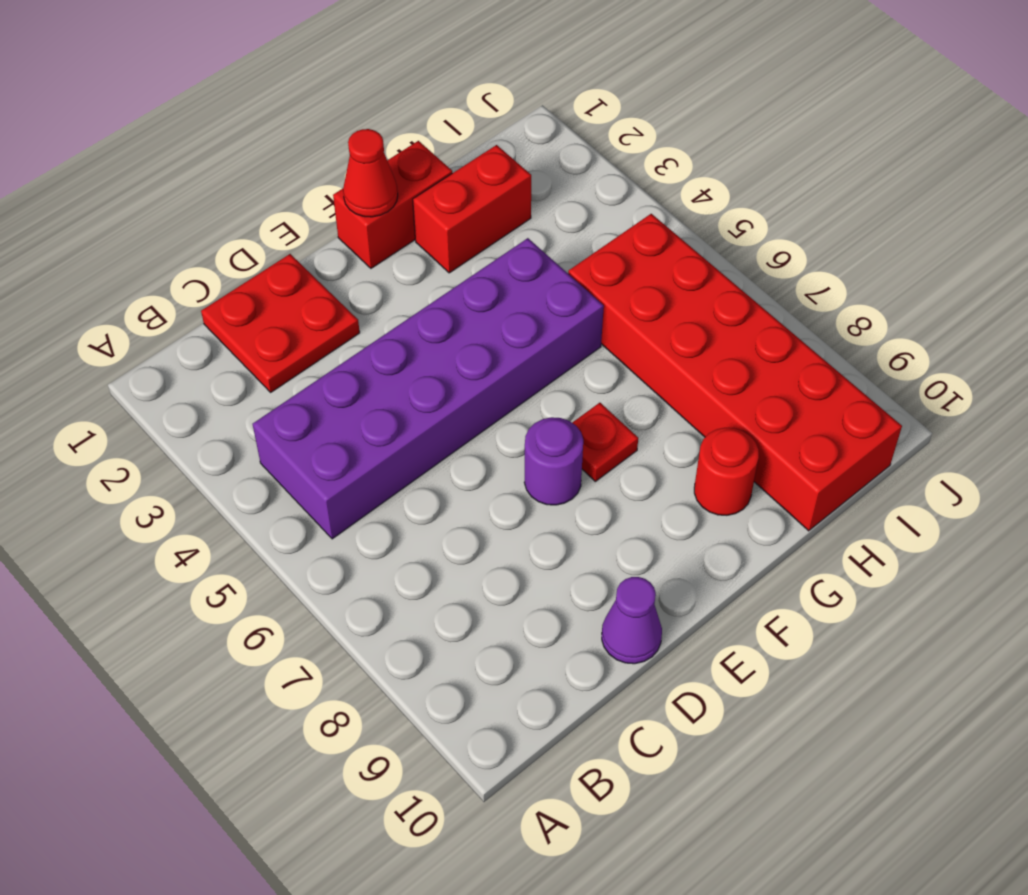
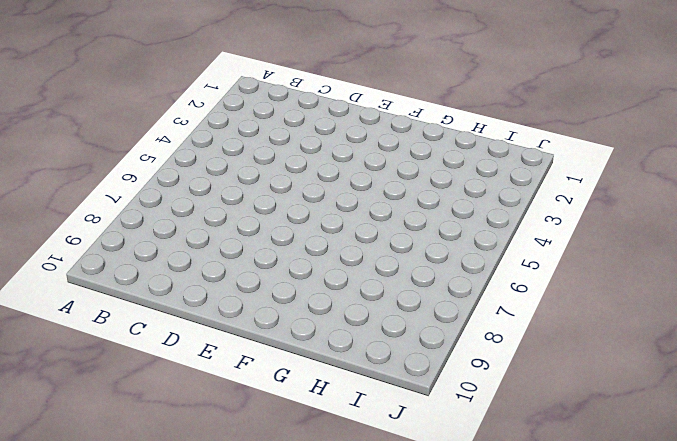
none -> purple brick B4:G5 level 1
none -> red plate C1:D2 level 1

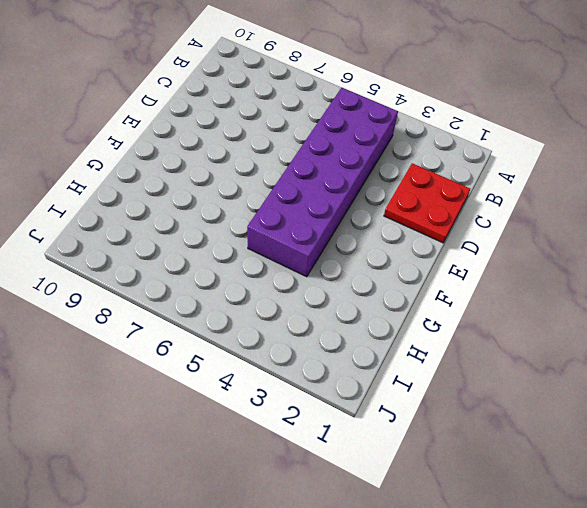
none -> purple cone D10 level 1
none -> purple round brick E7 level 1

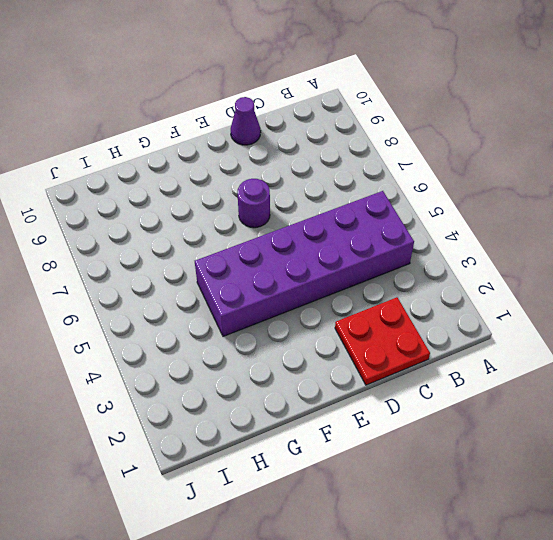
none -> red brick F1:G1 level 1
none -> red plate F7 level 1

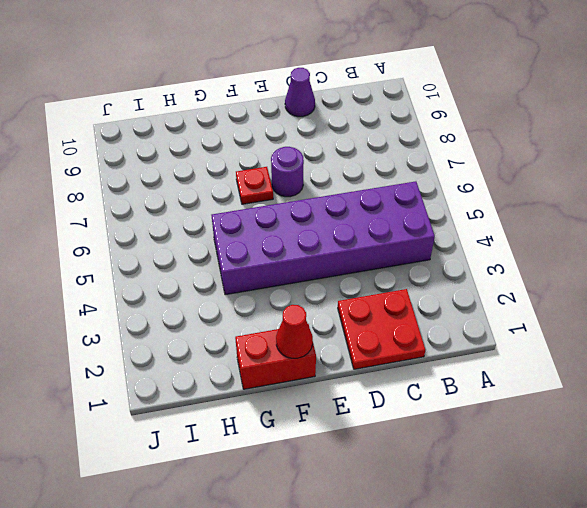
none -> red brick G2:H2 level 1
none -> red round brick G9 level 1

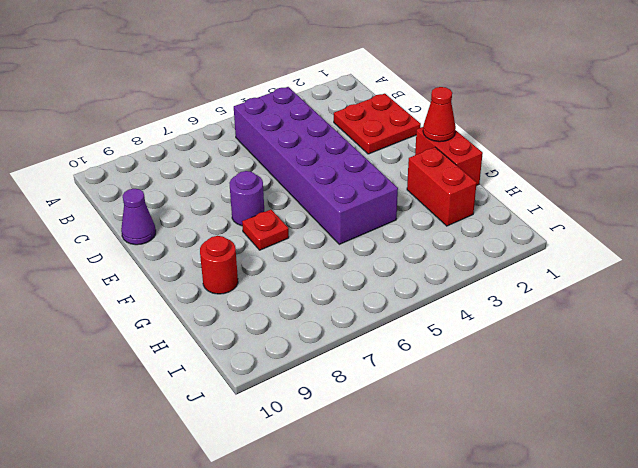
none -> red brick H5:I10 level 1

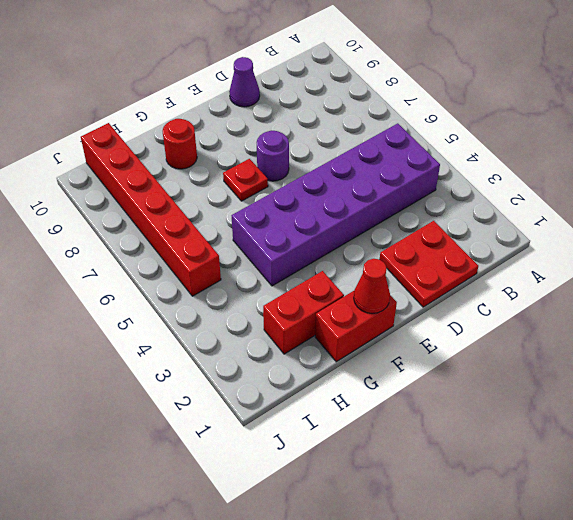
red brick I5:I10 level 1 -> red brick H5:I10 level 1

